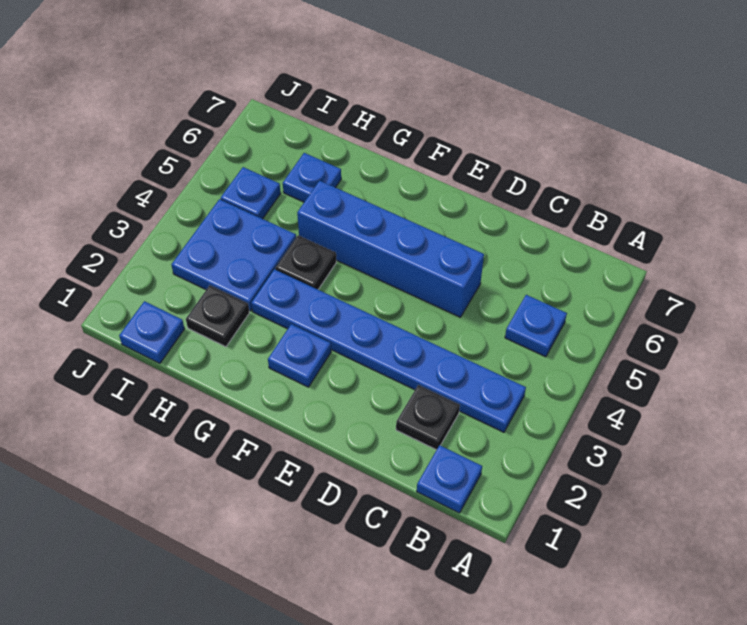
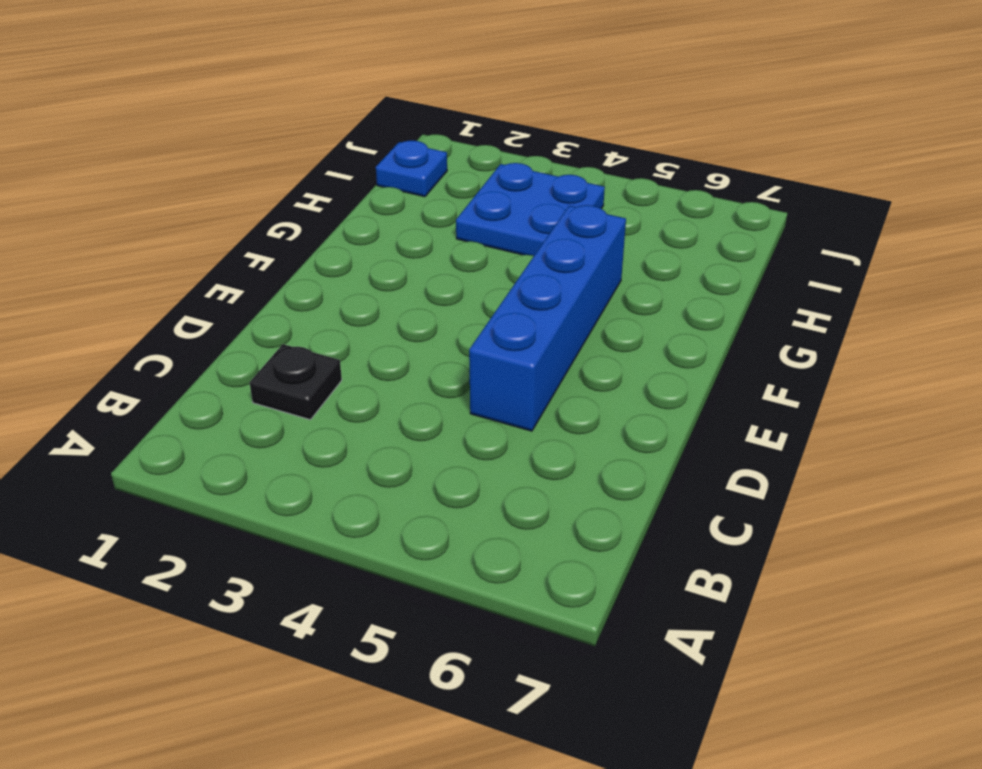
none -> blue plate B1 level 1
none -> blue plate B3:G3 level 1
none -> blue plate B5 level 1

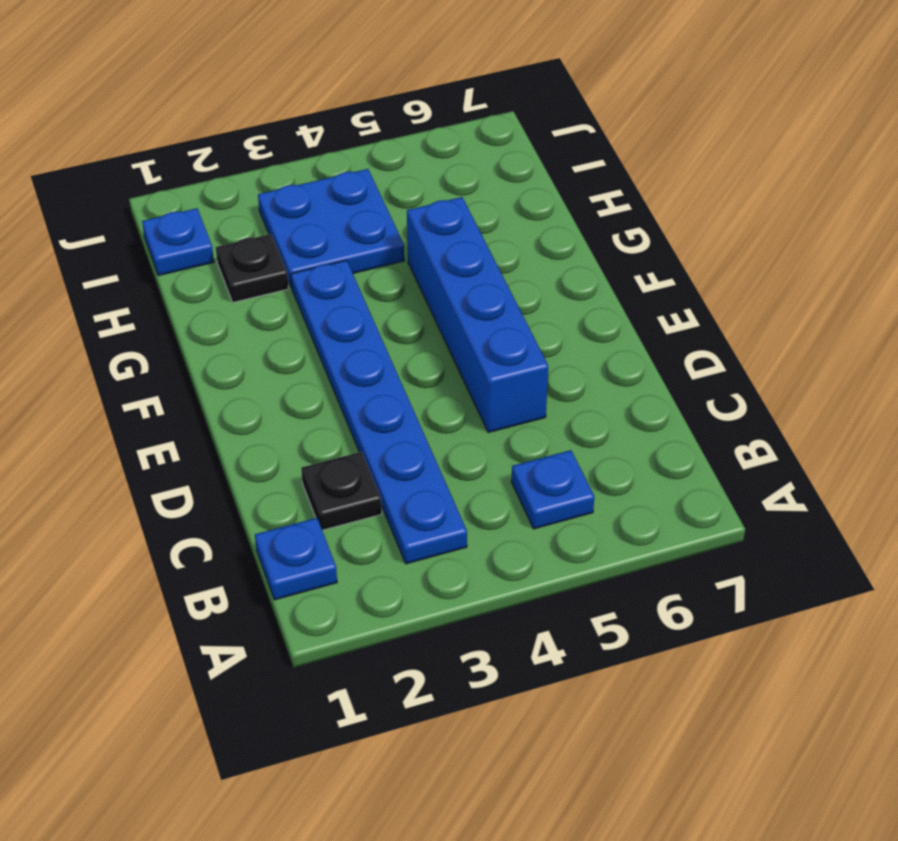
none -> blue plate F2 level 1
none -> black plate G4 level 1
none -> blue plate H6 level 1

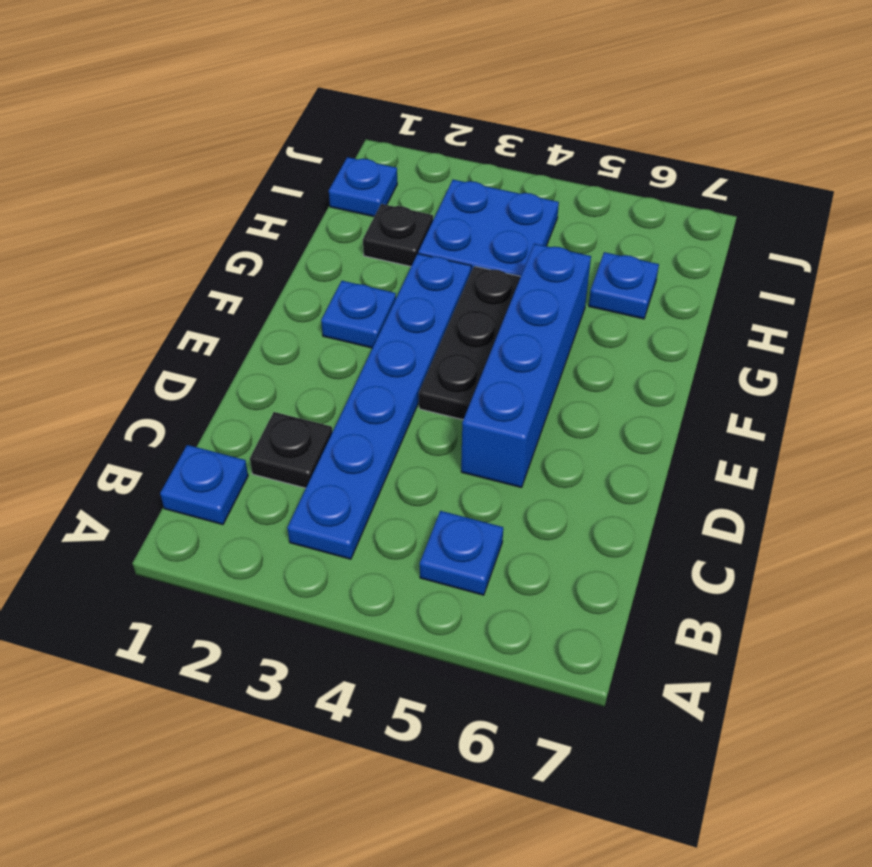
black plate E4:G4 level 1 -> black plate G4 level 1
none -> blue plate I5 level 1

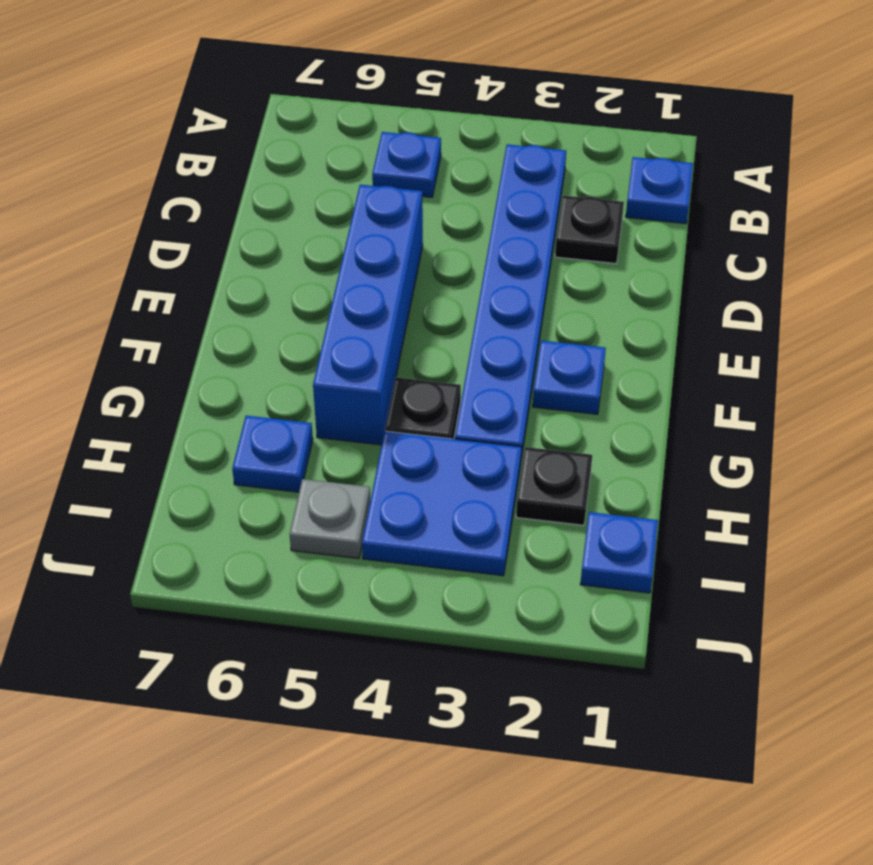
grey plate I5 level 1 -> blue plate I5 level 1

